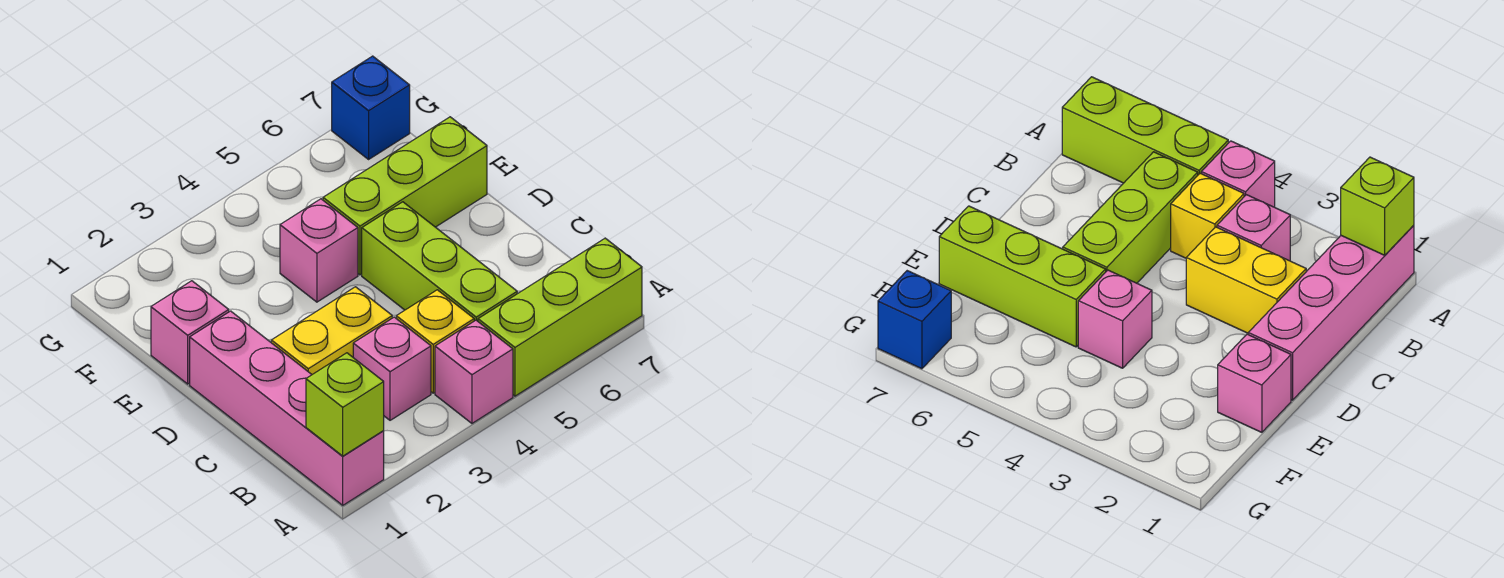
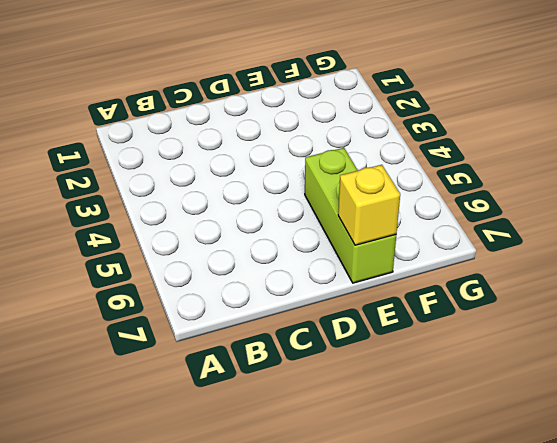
yellow brick E7 level 2 -> yellow brick B4 level 1
none -> pink brick A1:D1 level 1
none -> pink brick A4 level 1
none -> lime brick A5:A7 level 1

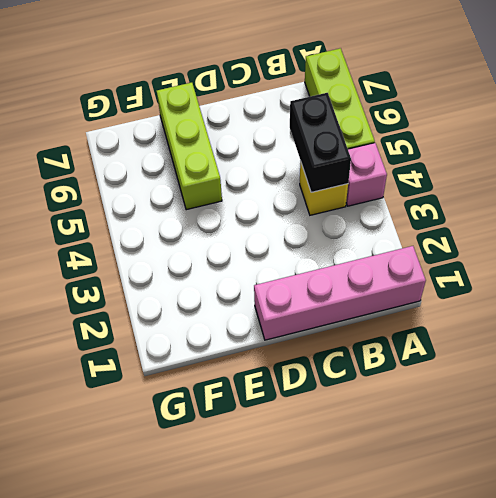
black brick B4:B5 level 2 -> none
none -> pink brick B3 level 1
none -> lime brick B5:D5 level 1
none -> yellow brick C2:C3 level 1

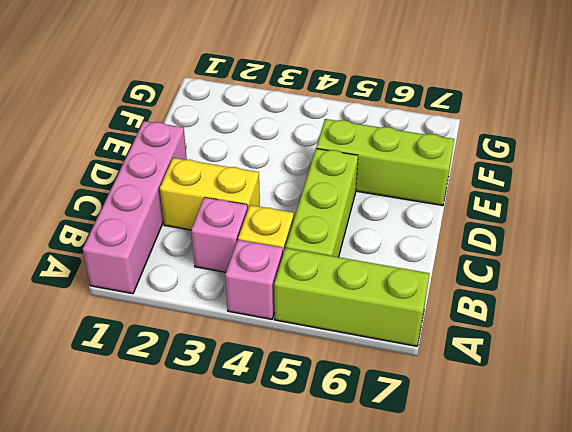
none -> pink brick E1 level 1
none -> pink brick E4 level 1
none -> blue brick G7 level 1

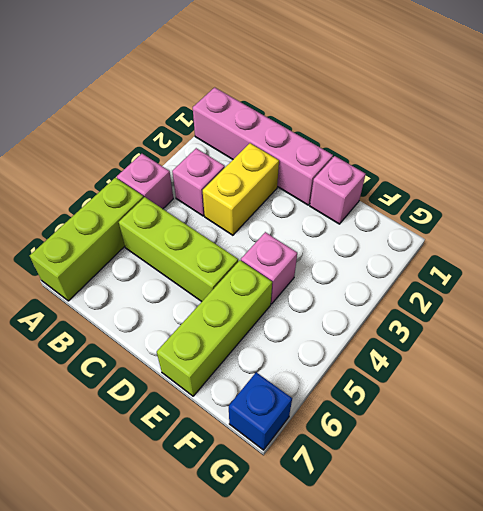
none -> yellow brick B4 level 1
none -> lime brick A1 level 2

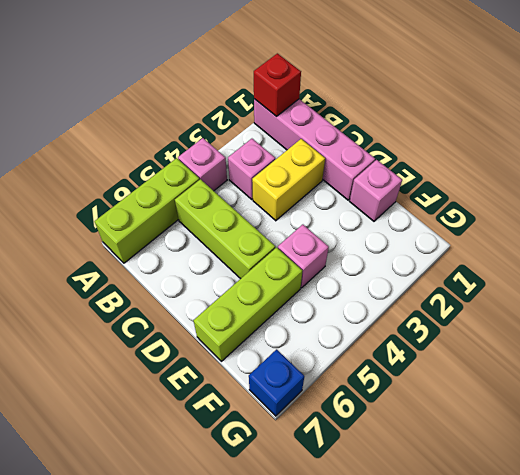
red brick A1 level 2 -> lime brick A1 level 2
none -> yellow brick B4 level 1

